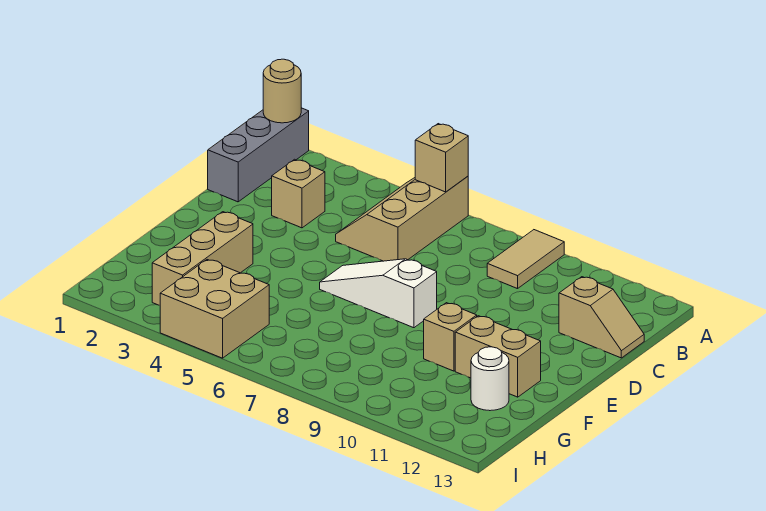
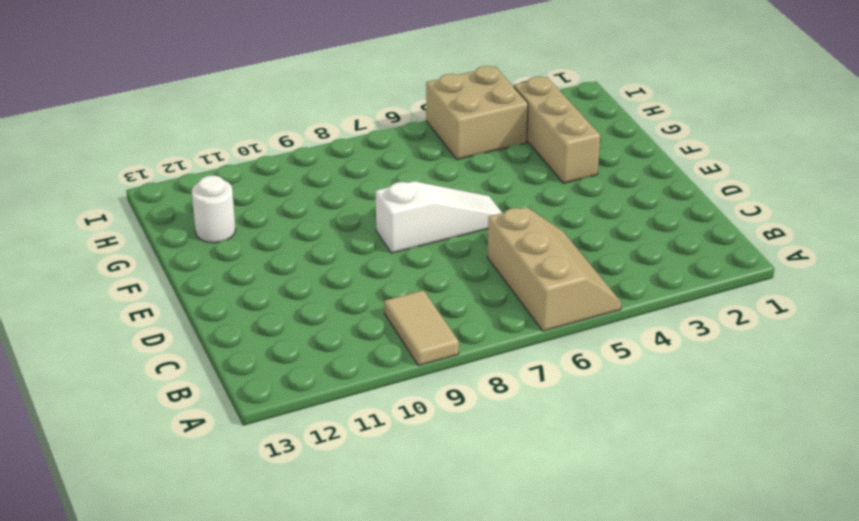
none -> grey brick A1:C1 level 1
none -> tan brick C3 level 1
none -> tan slope C12:C13 level 1 top 12

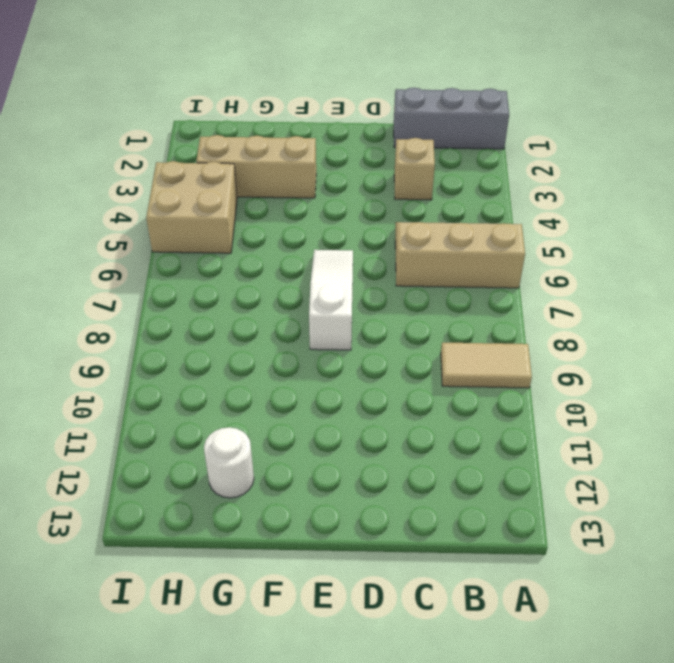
none -> tan slope C12:C13 level 1 top 12
none -> tan brick F10 level 1
none -> tan brick F11:F12 level 1

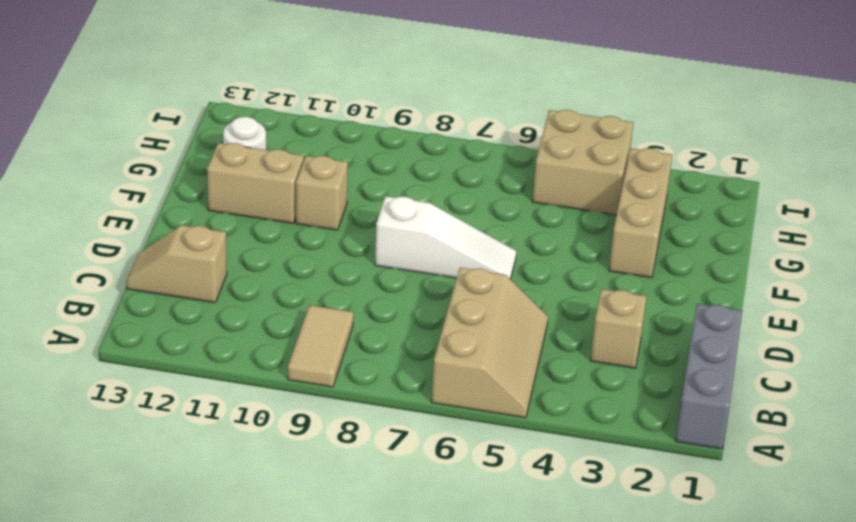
none -> tan round brick A1 level 2
none -> tan brick A6 level 2

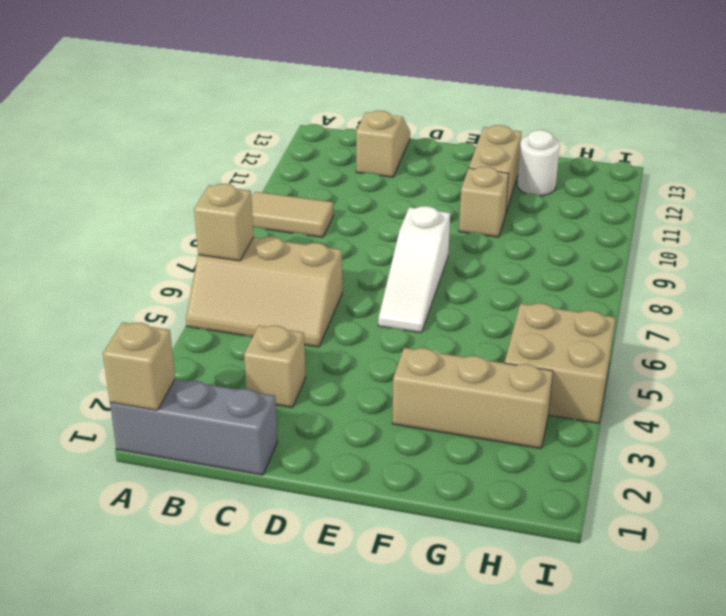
tan brick A1 level 2 -> tan round brick A1 level 2

